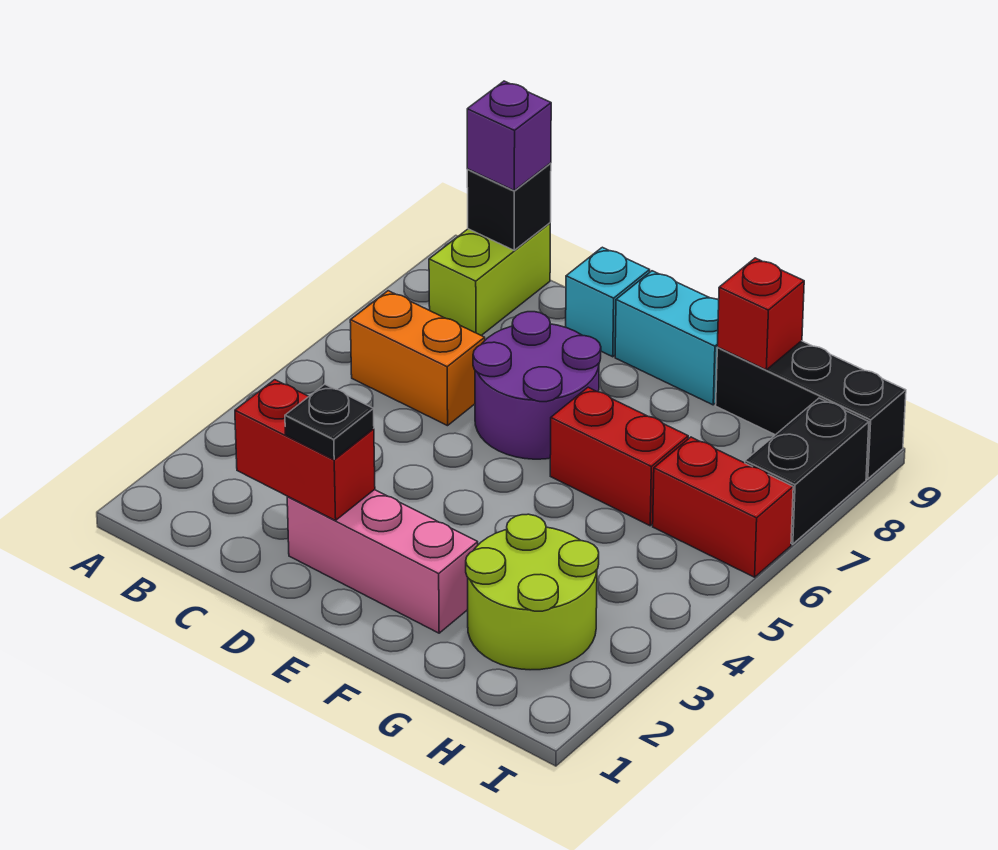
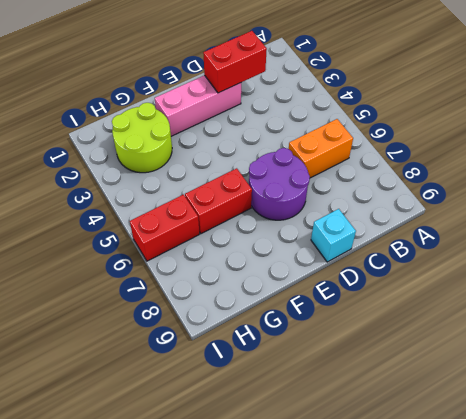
none -> lime brick B8:B9 level 1
none -> cyan brick E9:F9 level 1
none -> black brick G9:I9 level 1

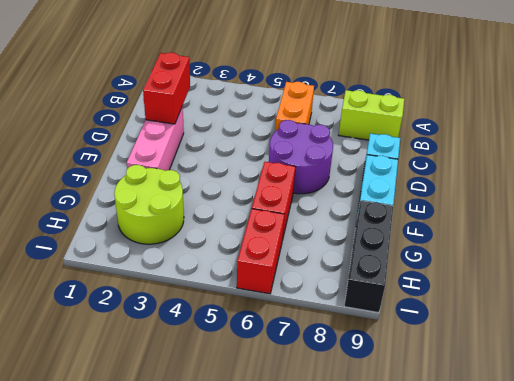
none -> black brick I7:I8 level 1
none -> black brick B9 level 2
none -> red brick G9 level 2

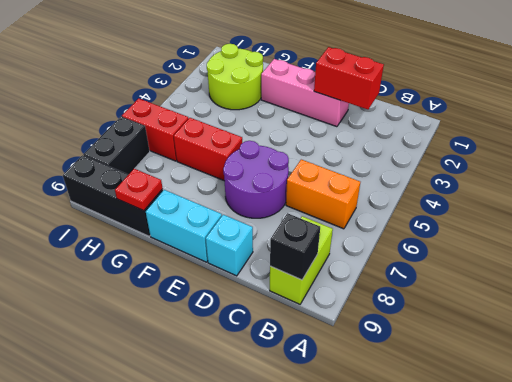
red plate G9 level 2 -> red brick G9 level 2
none -> purple brick B9 level 3
none -> black plate D2 level 3

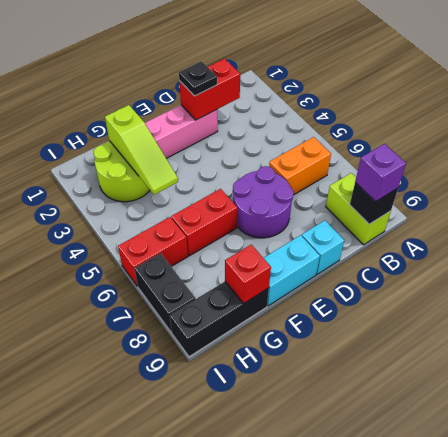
lime slope G2:G4 level 2 top 2 -> none

